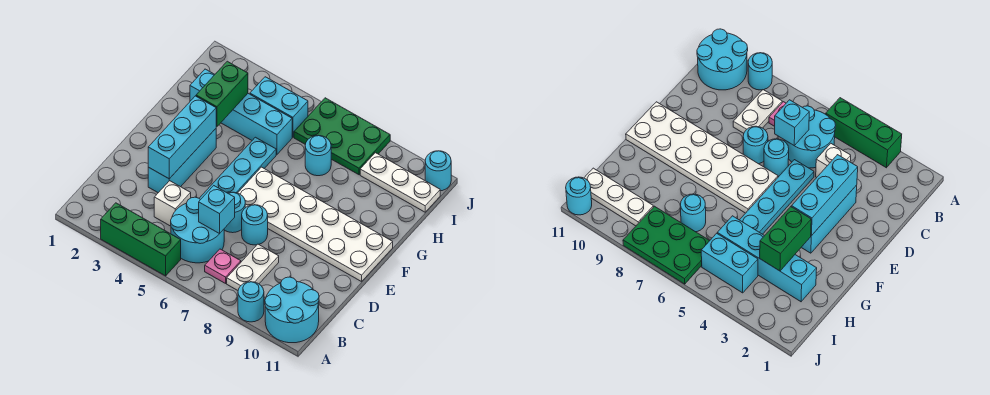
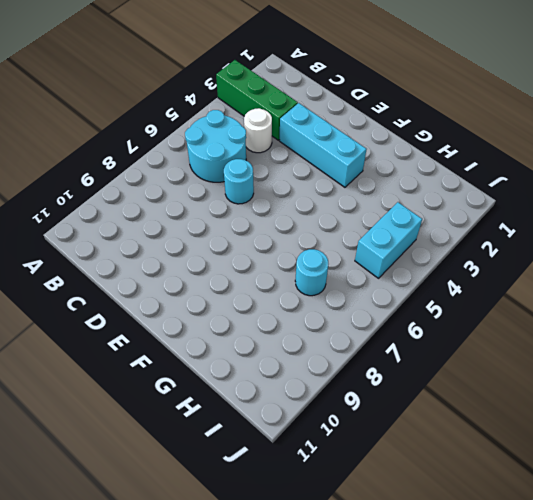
green brick A3:C3 level 1 -> green brick A3:A5 level 1
white round brick C4 level 1 -> white brick C4 level 1
none -> cyan round brick A9 level 1
none -> cyan round brick A10:B11 level 1
none -> pink plate B7 level 1

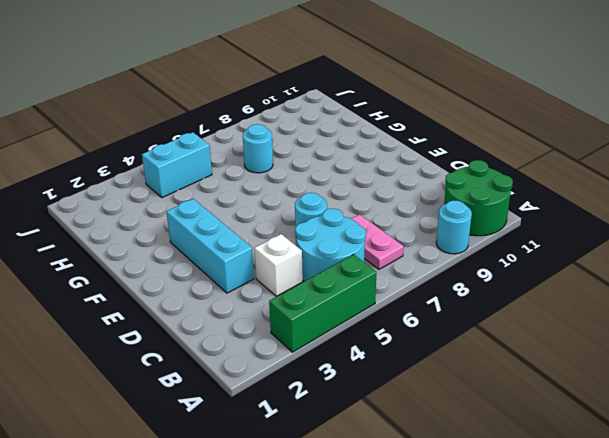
green round brick A10:B11 level 1 -> cyan round brick A10:B11 level 1
pink plate B7:C7 level 1 -> pink plate B7 level 1
none -> white plate B8:C8 level 1
none -> cyan plate D5:G5 level 1
none -> cyan round brick D7 level 1

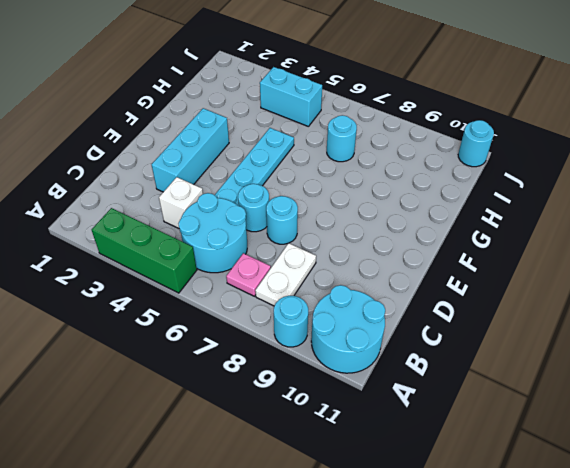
none -> white plate E6:F11 level 1
none -> cyan brick H2:H5 level 1
none -> green plate I6:J8 level 1

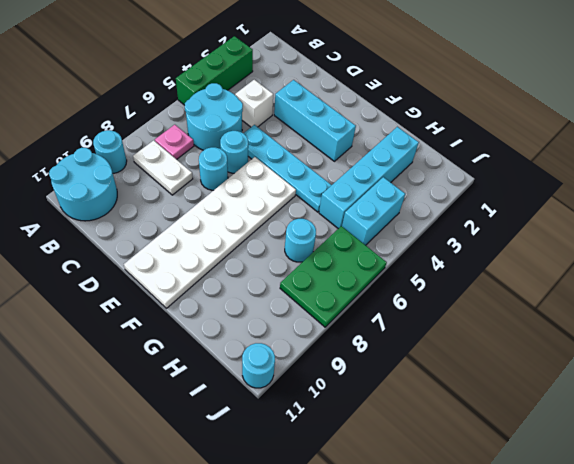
none -> white plate I9:I11 level 1
none -> cyan brick C6 level 2
none -> cyan brick D3:F3 level 2

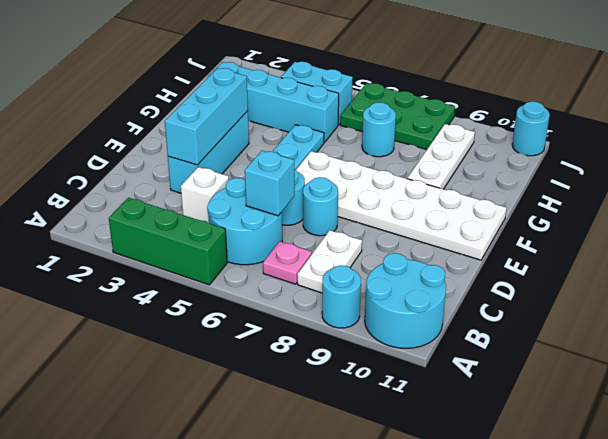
white plate G9:I9 level 1 -> white plate I9:I11 level 1
none -> green brick G3:H3 level 2

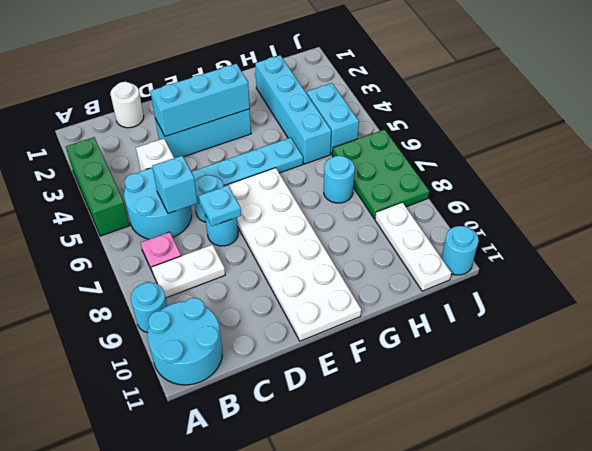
white round brick C1 level 1 -> none
cyan plate D7 level 2 -> none
none -> green brick G3:H3 level 2

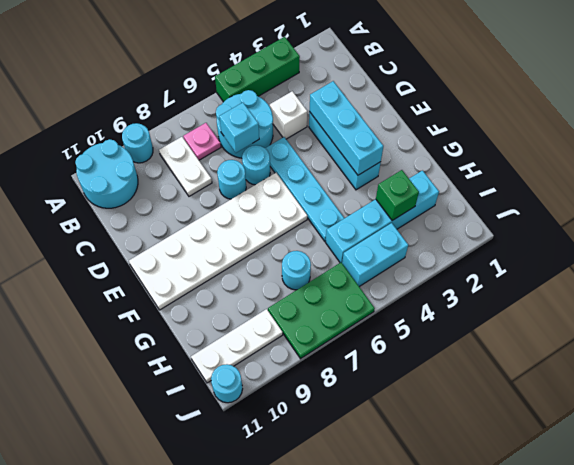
green brick H3 level 2 -> green brick G3:H3 level 2

